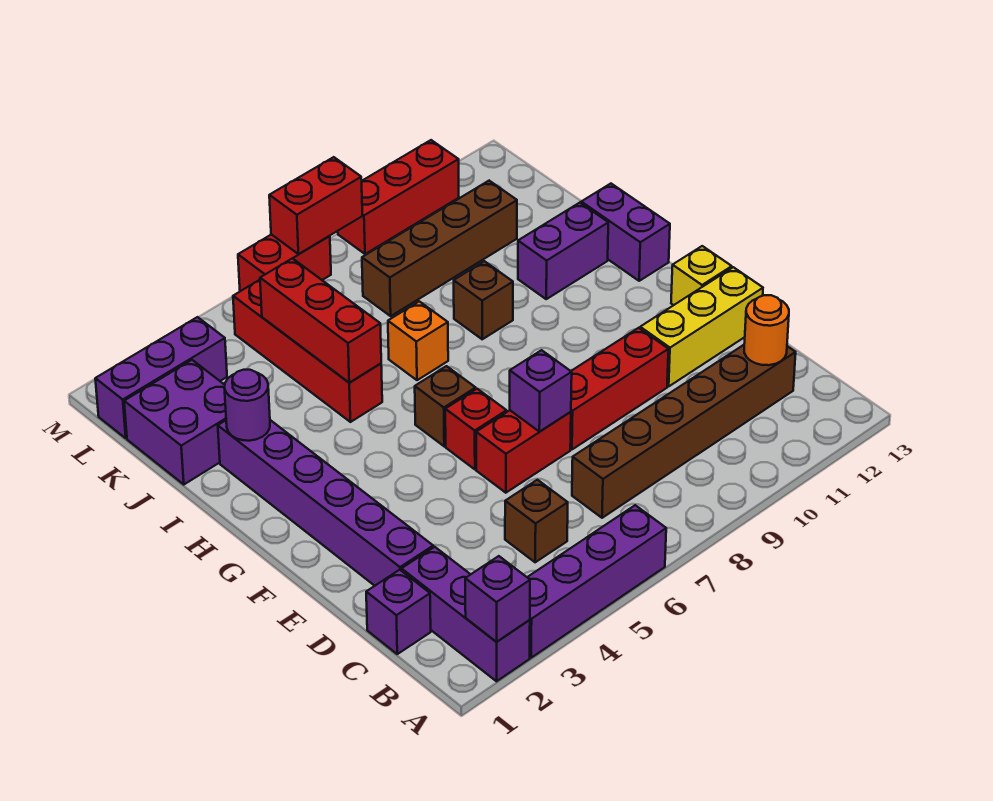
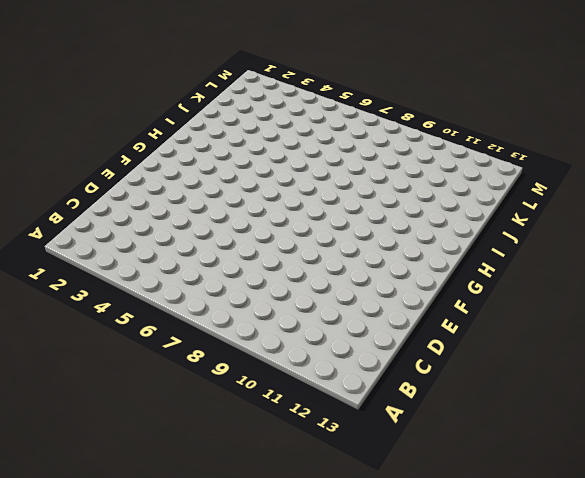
none -> purple brick A2:C2 level 1
none -> purple brick A3:A6 level 1
none -> purple brick C1 level 1

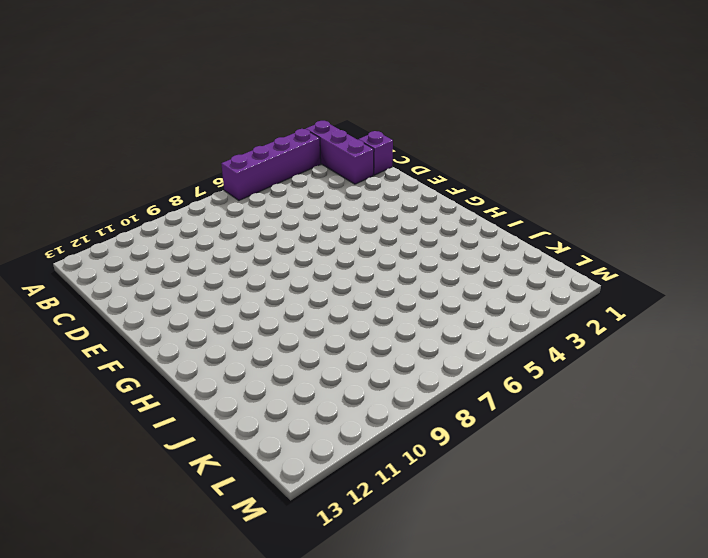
none -> brown brick C5 level 1
none -> brown brick C7:C12 level 1
none -> purple brick D2:I2 level 1

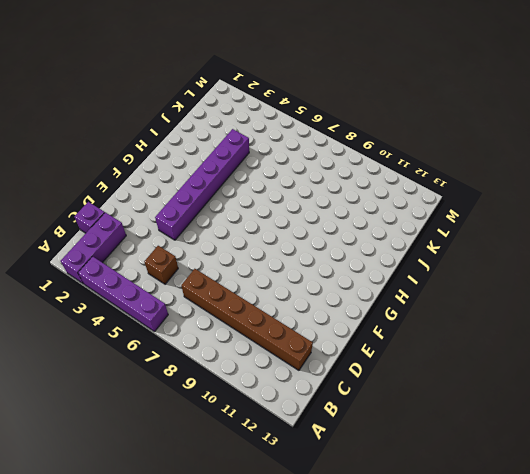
purple brick E4:J4 level 1 -> purple brick D2:I2 level 1
none -> red brick E6:E7 level 1
none -> red brick E8:E10 level 1
none -> yellow brick E11:E13 level 1

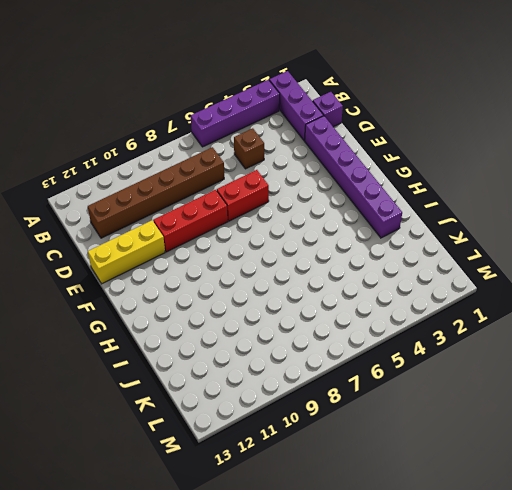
none -> red brick F6 level 1
none -> yellow brick F13 level 1
none -> brown brick G6 level 1

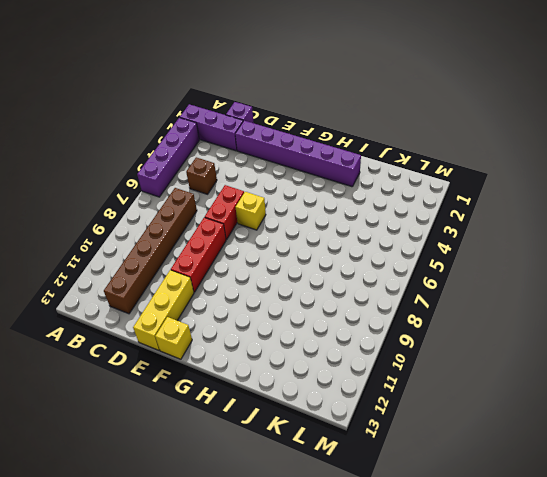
yellow brick F6 level 1 -> red brick F6 level 1
none -> brown brick G6 level 1
none -> purple brick H13:I13 level 1
none -> red brick I5:L5 level 1

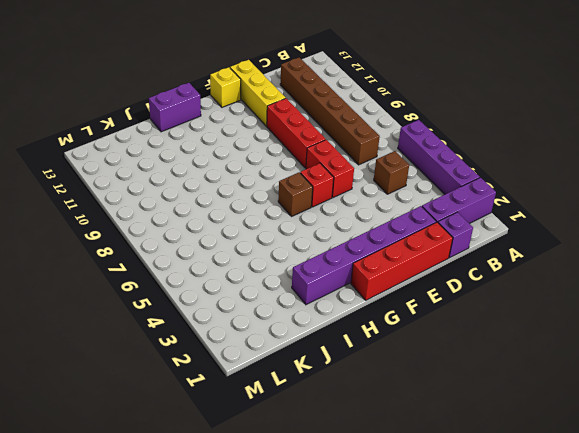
red brick D1:G1 level 1 -> red brick I5:L5 level 1
none -> orange brick I7 level 1
none -> brown brick I9 level 1
none -> purple brick I11:I12 level 1

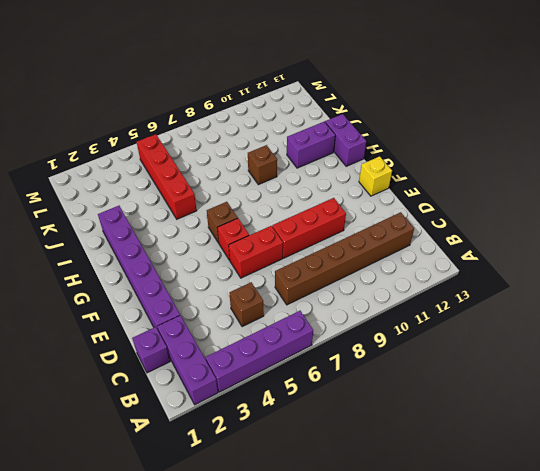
none -> yellow brick E11:E13 level 1
none -> orange brick I7 level 1
none -> purple brick J1:K2 level 1

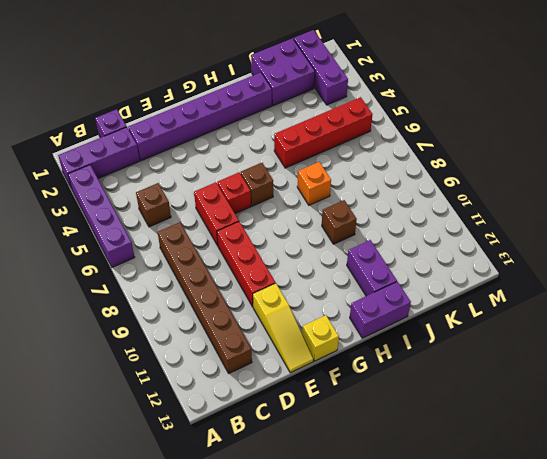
yellow slope E11:E13 level 1 top 11 -> yellow brick E11:E13 level 1
none -> brown brick K8:K11 level 1
none -> red brick M6:M7 level 1
none -> red brick M9:M11 level 1

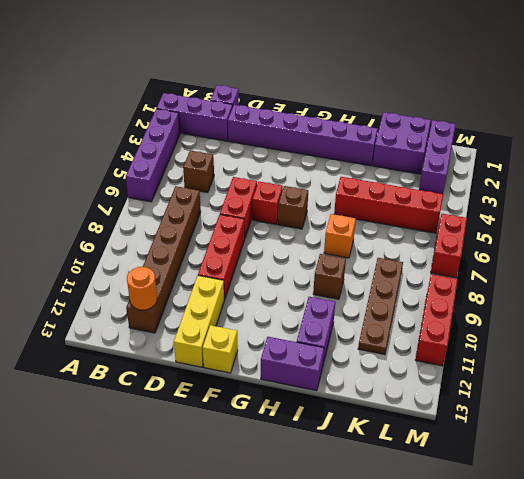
brown plate K8:K11 level 1 -> brown brick K8:K11 level 1
none -> purple brick A2 level 2
none -> purple brick E7 level 2
none -> purple round brick I2 level 2

